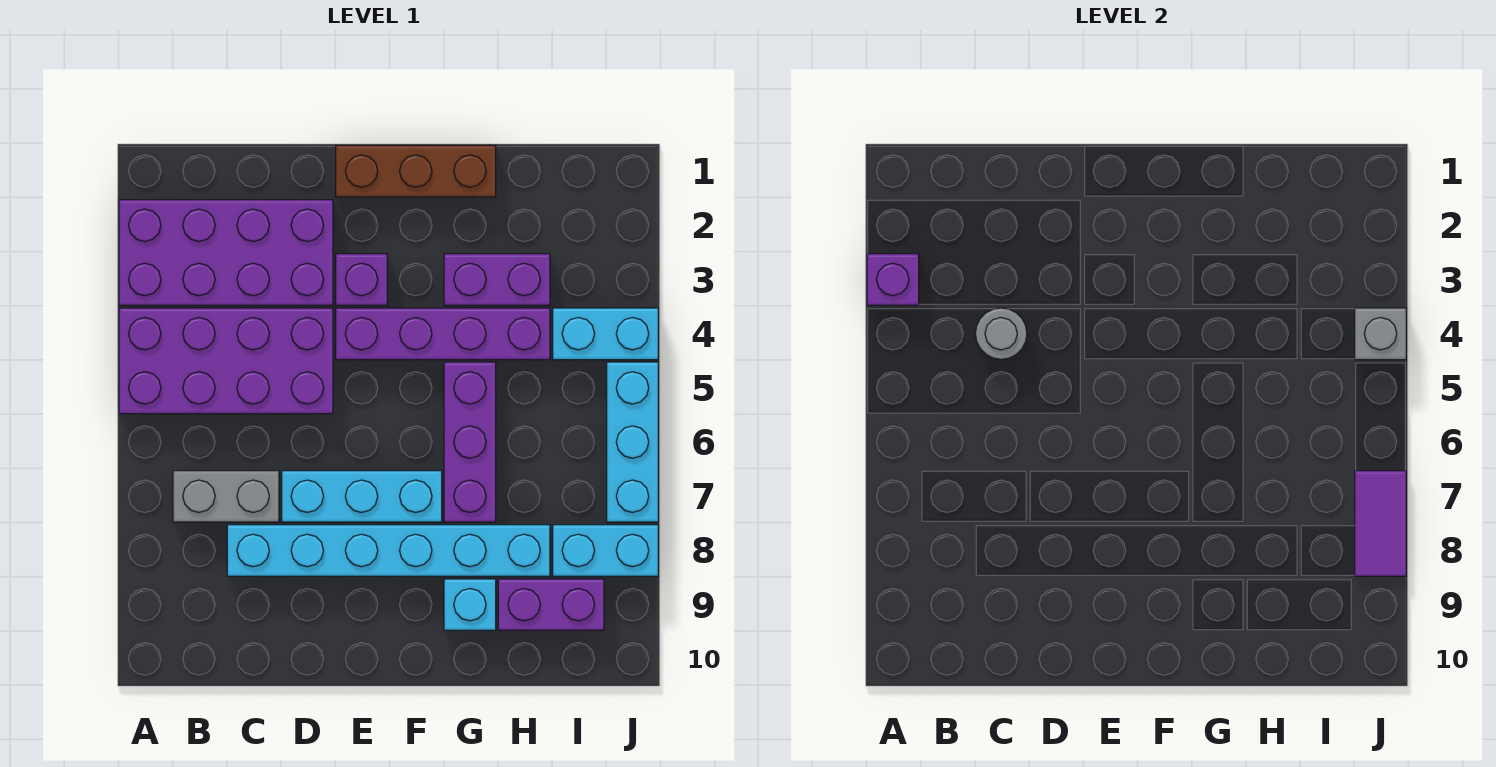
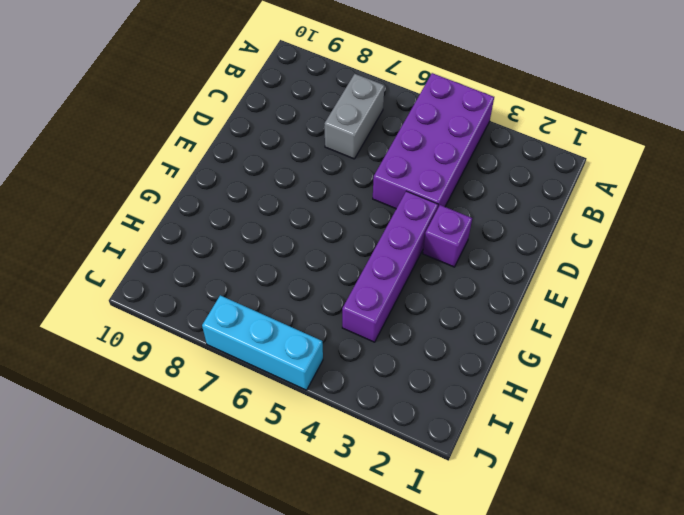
none -> purple brick A2:D3 level 1
none -> cyan brick C8:H8 level 1
none -> cyan brick D7:F7 level 1

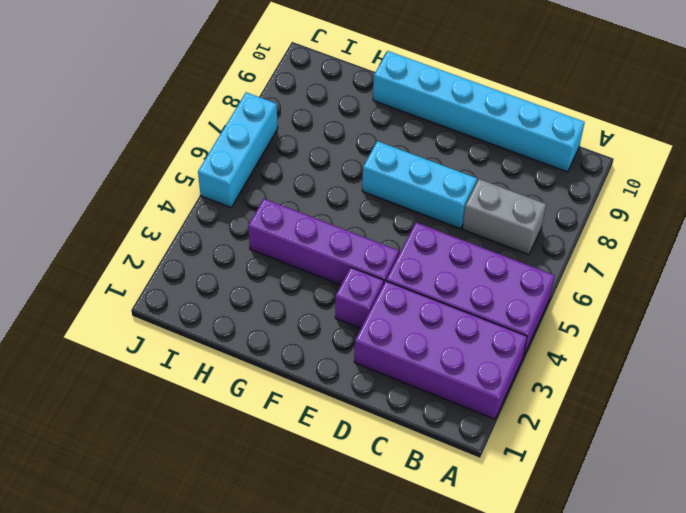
cyan brick B10:G10 level 1 -> cyan brick C8:H8 level 1
none -> brown brick E1:G1 level 1
none -> purple brick G3:H3 level 1
none -> purple brick G5:G7 level 1

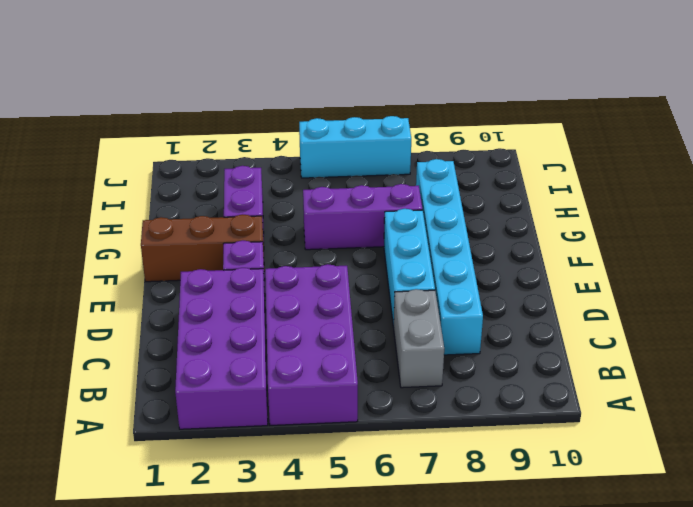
brown brick F1:F3 level 1 -> brown brick E1:G1 level 1
none -> purple brick E4:H4 level 1
none -> cyan brick G9 level 1
none -> purple brick H9:I9 level 1

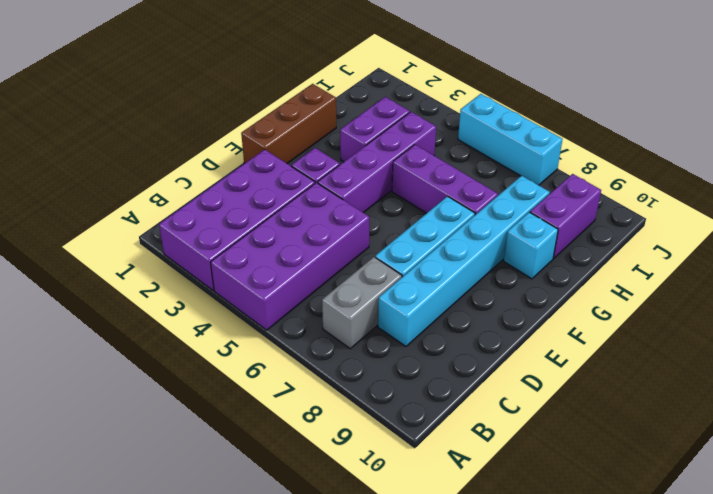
none -> cyan brick I4:J4 level 1
none -> cyan brick I8:J8 level 1
none -> purple brick A3 level 2

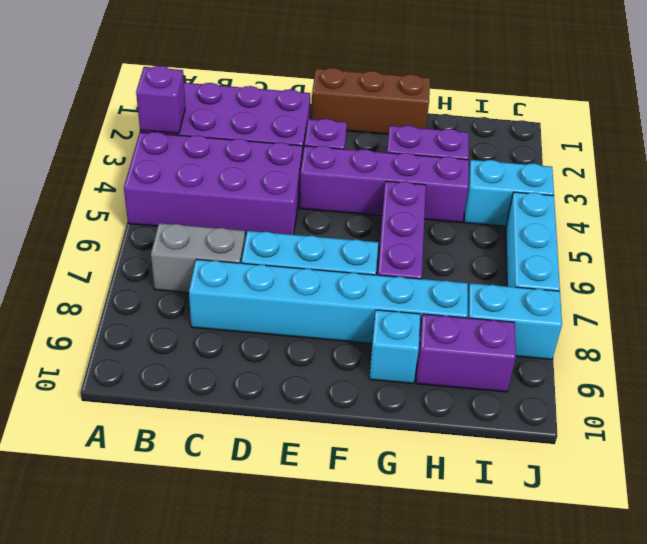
none -> grey round brick C4 level 2
none -> grey brick J4 level 2
none -> purple tile J7:J8 level 2

